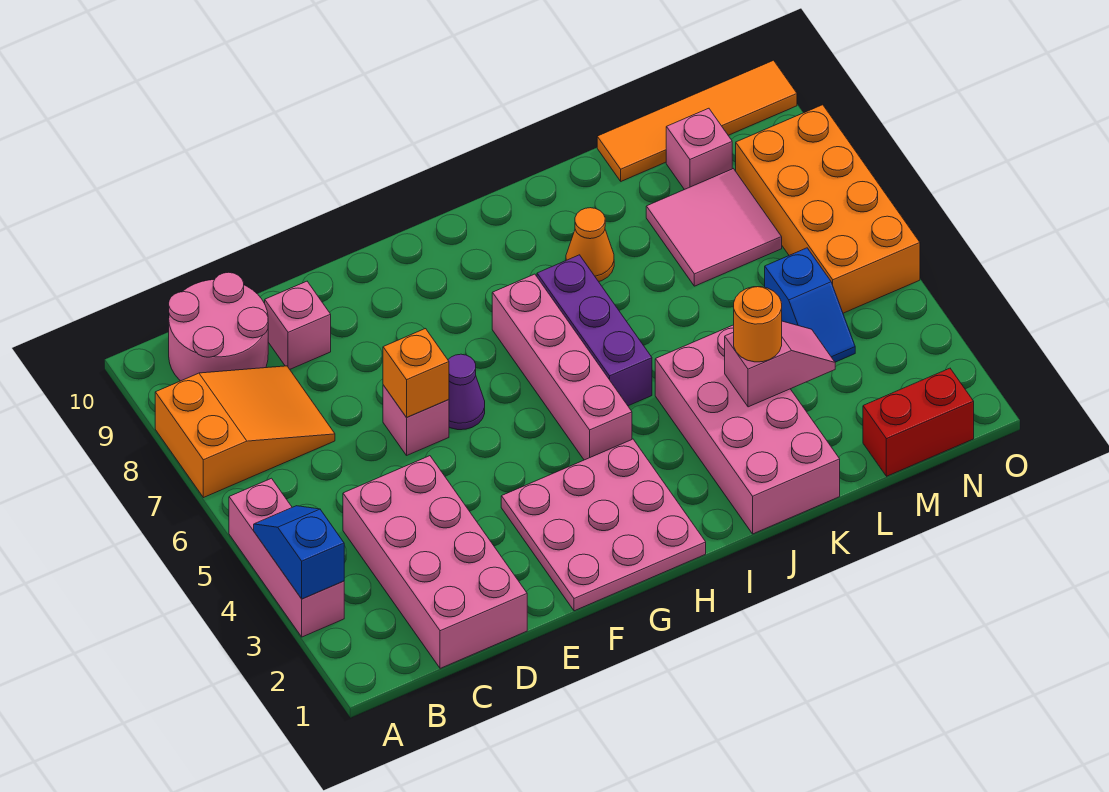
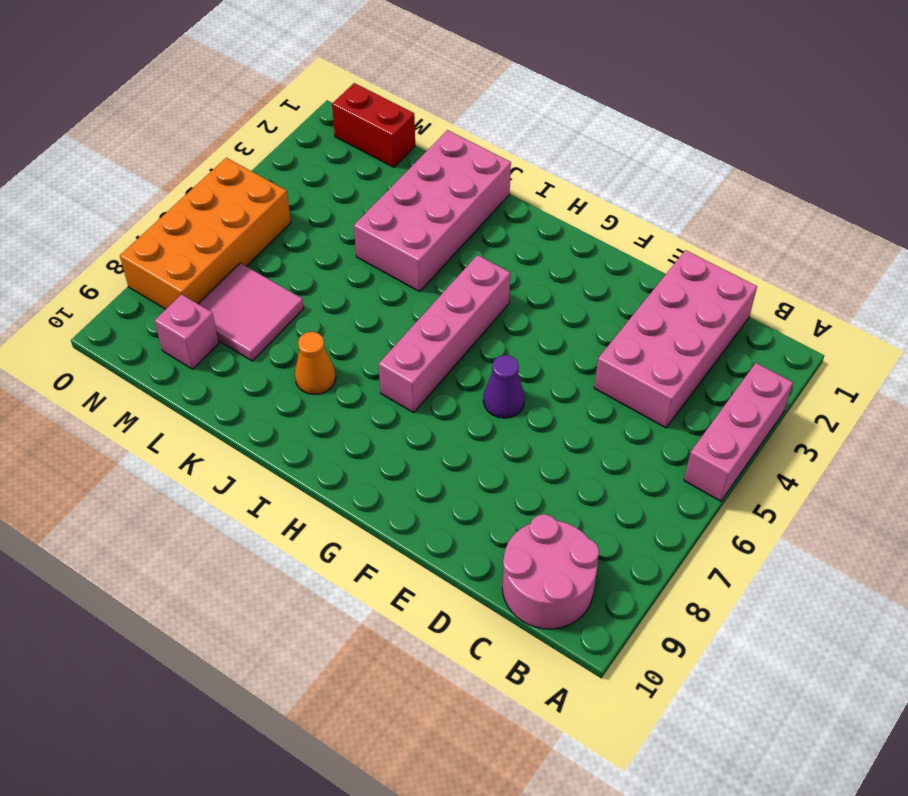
none -> orange slope A7:C8 level 1 top A
none -> pink brick D9 level 1
none -> pink brick E6 level 1

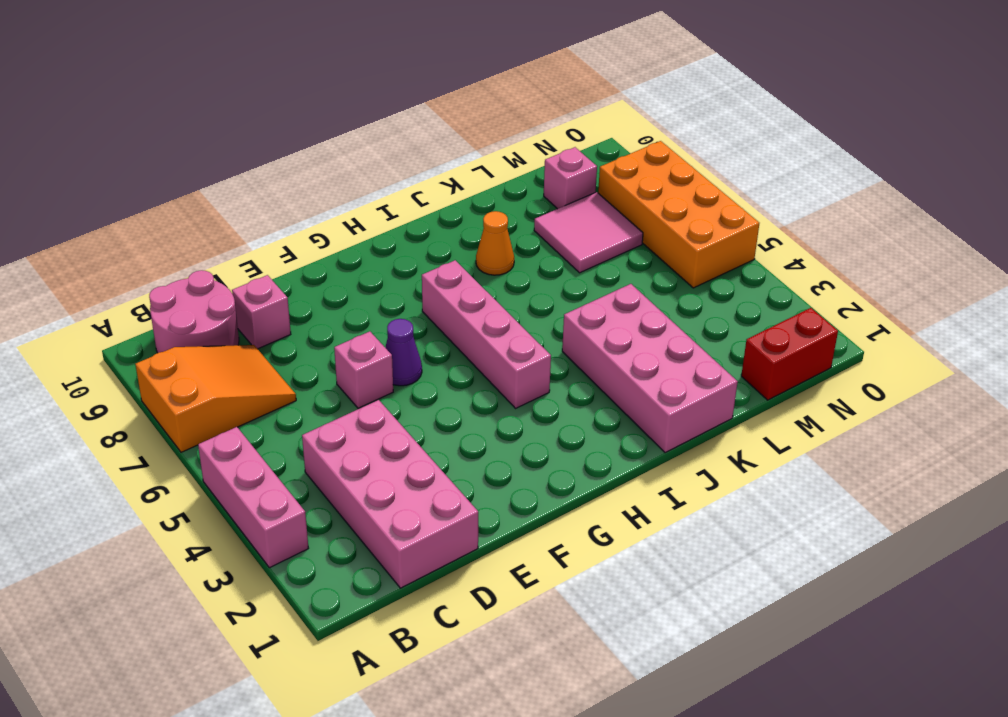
none -> pink plate F1:H3 level 1
none -> purple brick I5:I7 level 1
none -> orange tile L10:O10 level 1

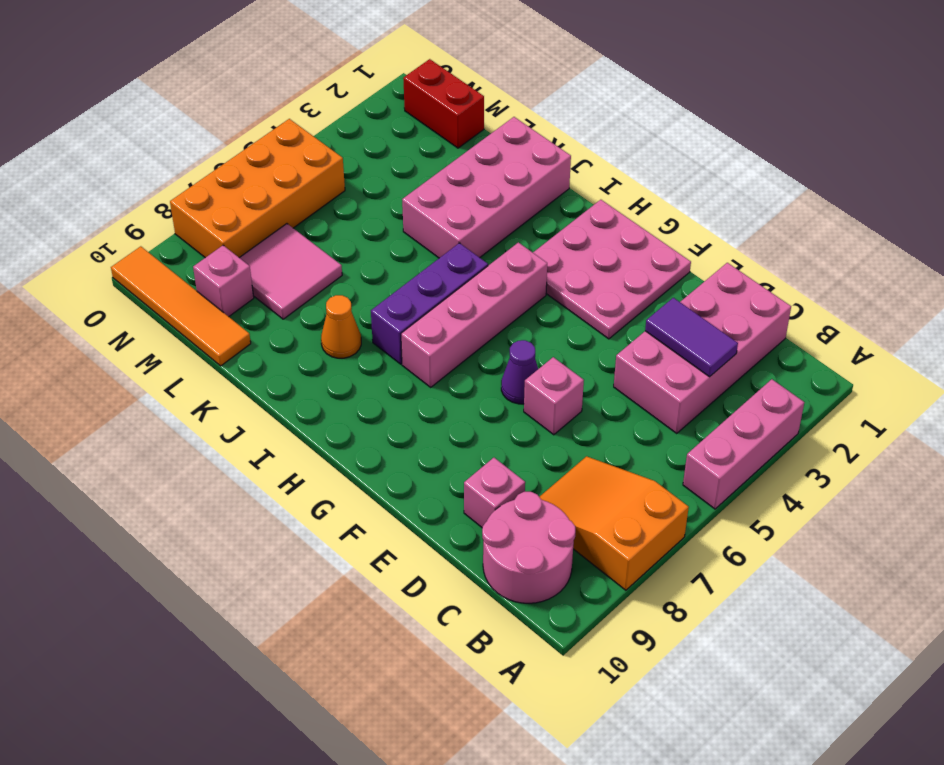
purple tile C3:D3 level 2 -> none
none -> blue slope M4:M5 level 1 top 5
none -> blue slope A3:A4 level 2 top 3
none -> orange brick E6 level 2

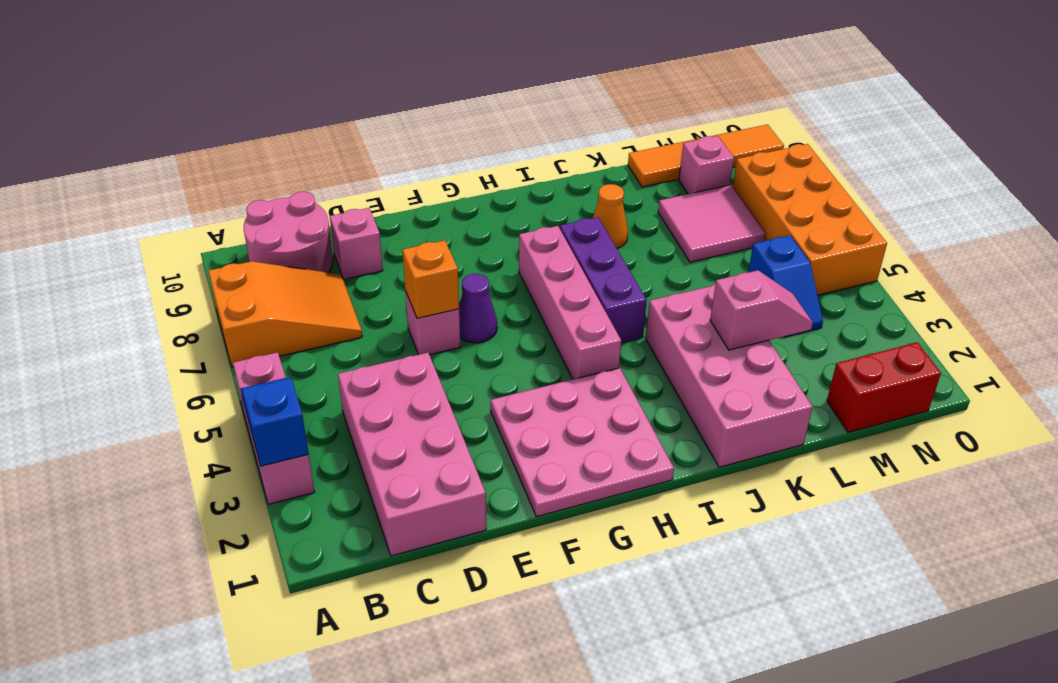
none -> orange round brick K3 level 3

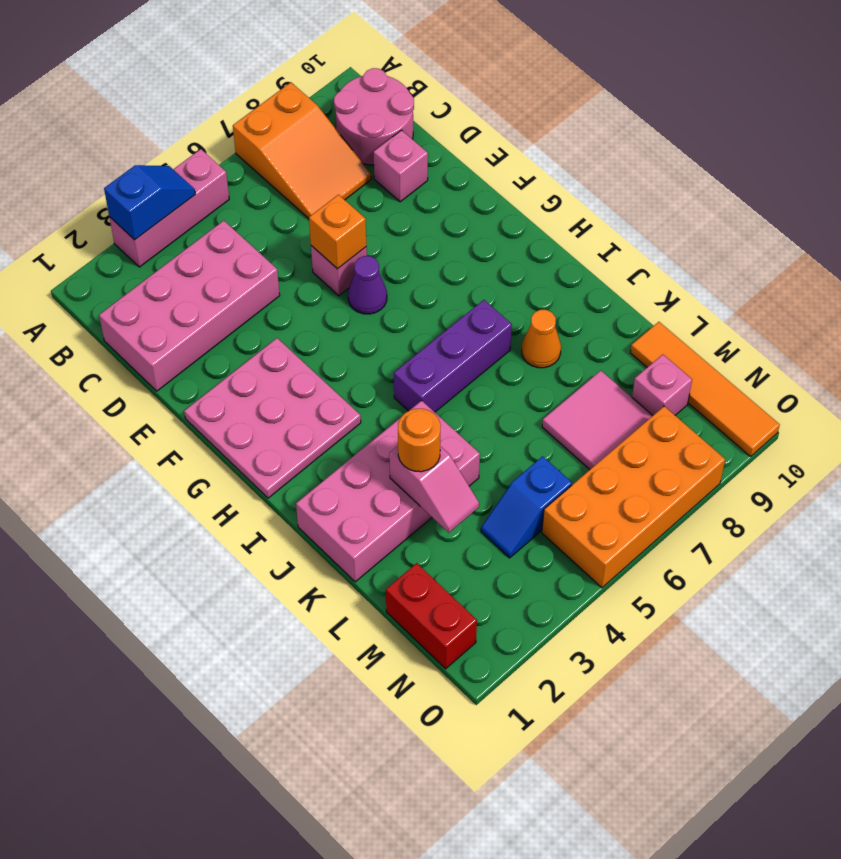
none -> pink brick H4:H7 level 1

